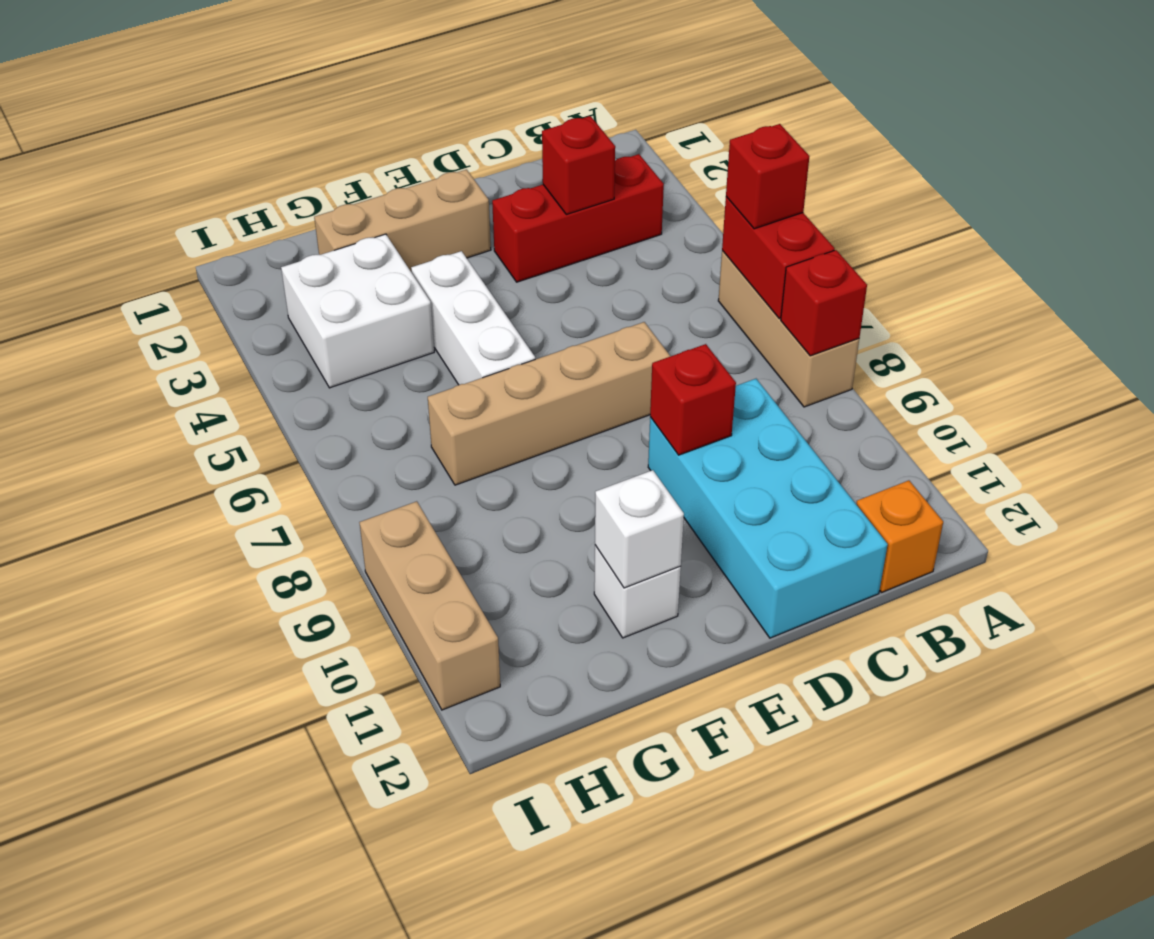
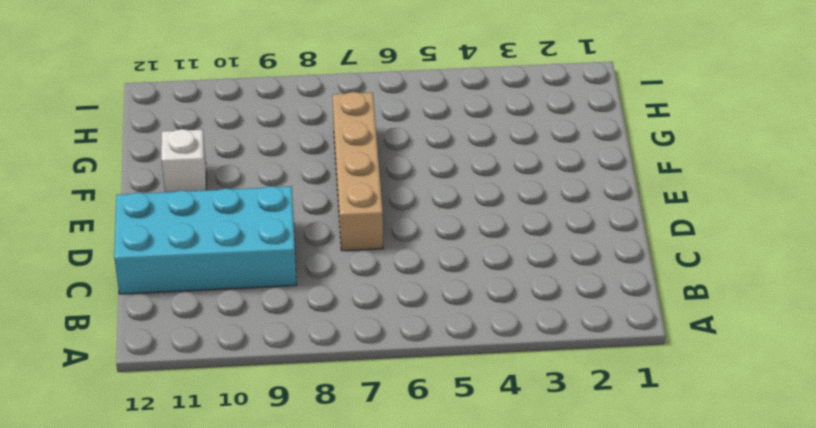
none -> tan brick A6:A8 level 1
none -> red brick B3:D3 level 1
none -> orange brick B12 level 1

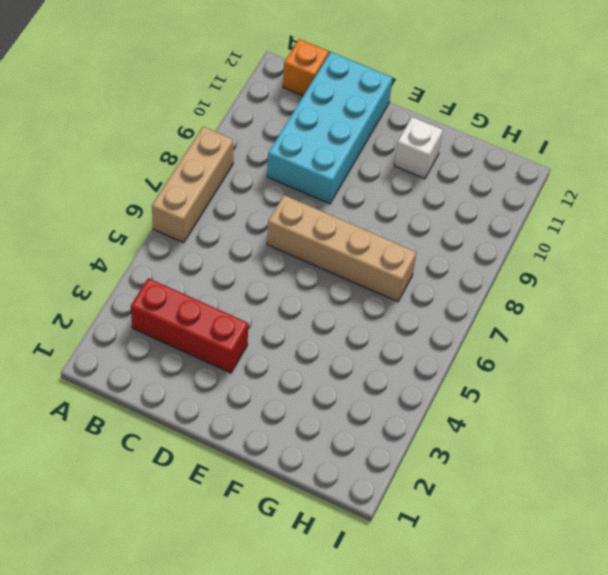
none -> tan brick E2:G2 level 1
none -> white brick F4:F6 level 1
none -> white brick G3:H4 level 1

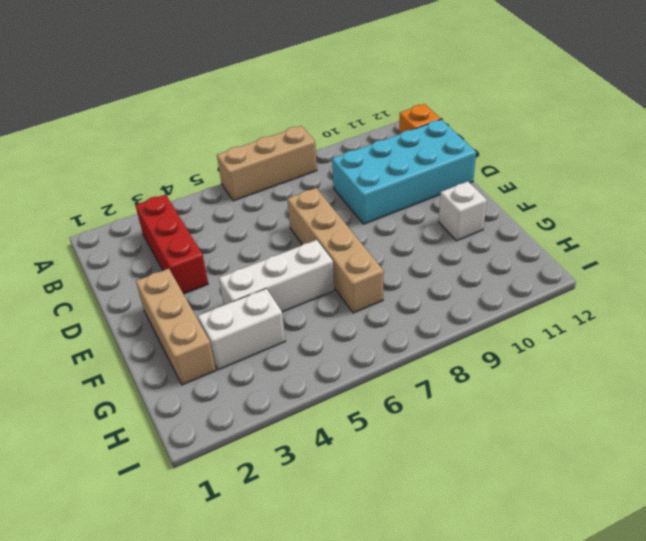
white brick G3:G4 level 1 -> white brick G3:H4 level 1
none -> tan brick I9:I11 level 1
none -> red brick A6:A7 level 2
none -> red brick A8 level 2

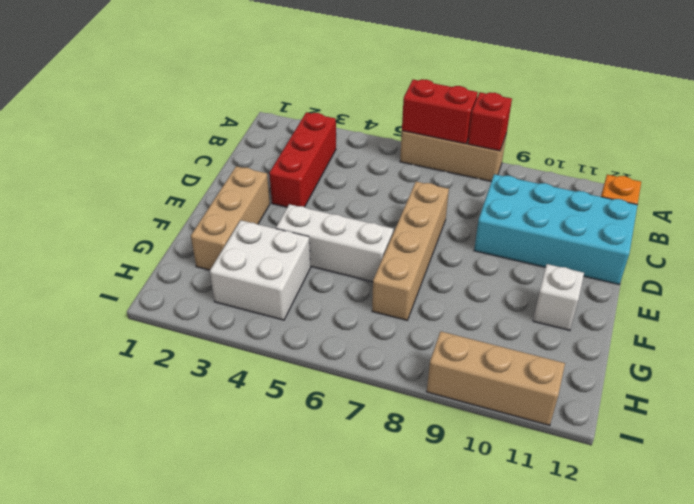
none -> red brick C3 level 2
none -> red brick D9 level 2
none -> white brick F11 level 2

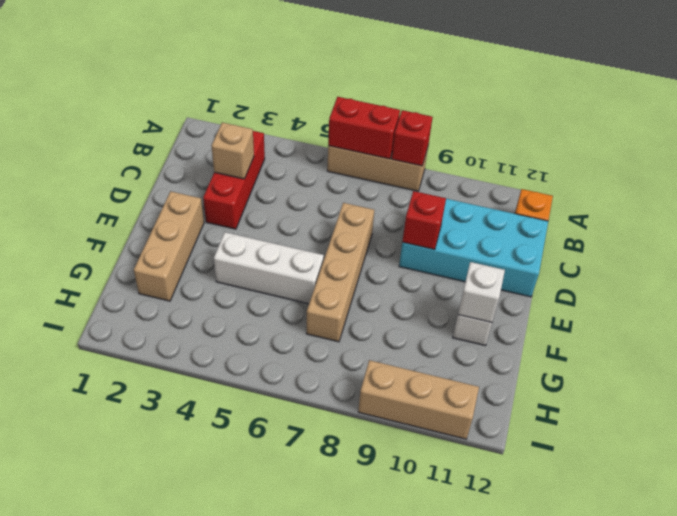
tan brick C3 level 2 -> red brick C3 level 2
none -> white brick G3:H4 level 1
none -> red brick A6 level 3

